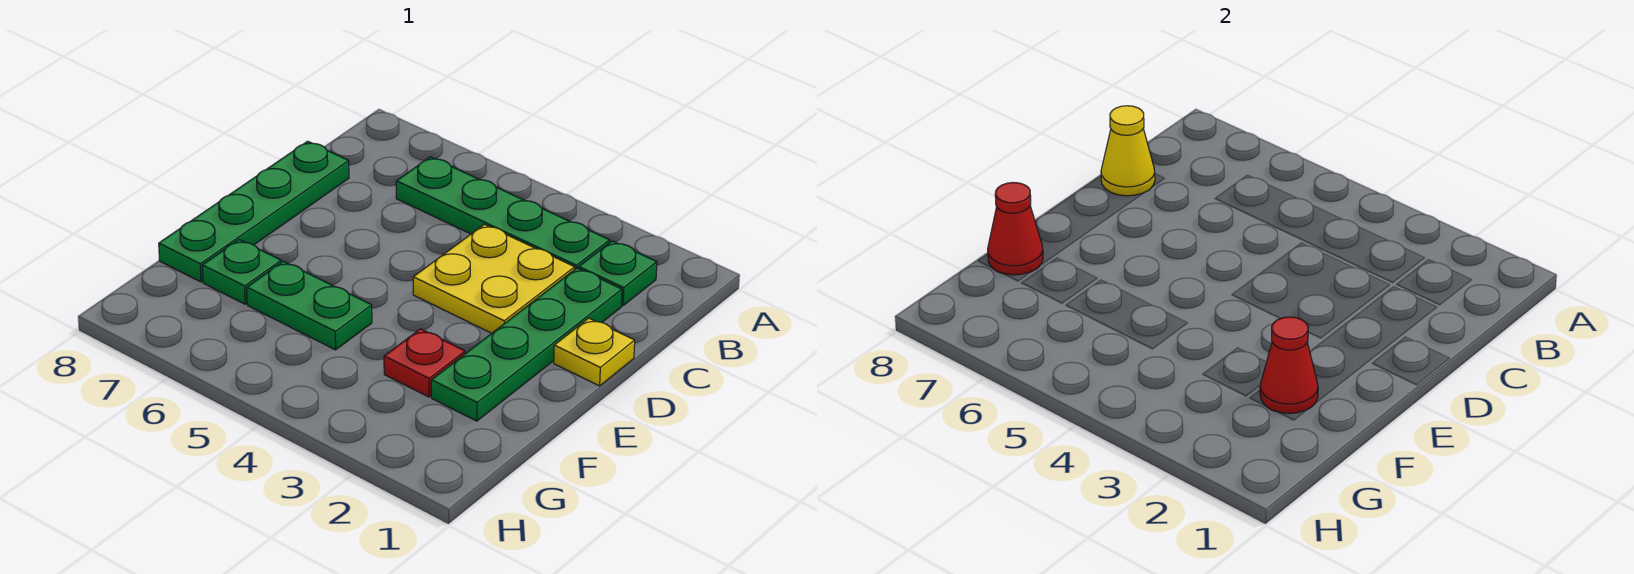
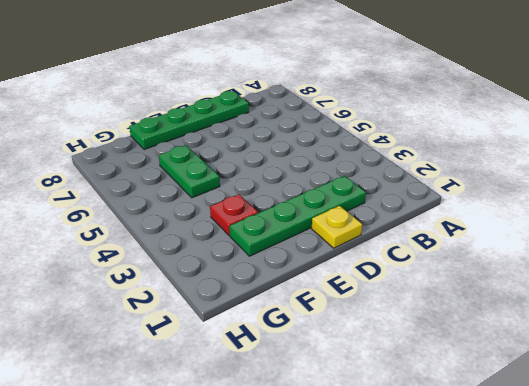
none -> green plate B2 level 1
none -> green plate B3:B6 level 1
none -> yellow plate C3:D4 level 1

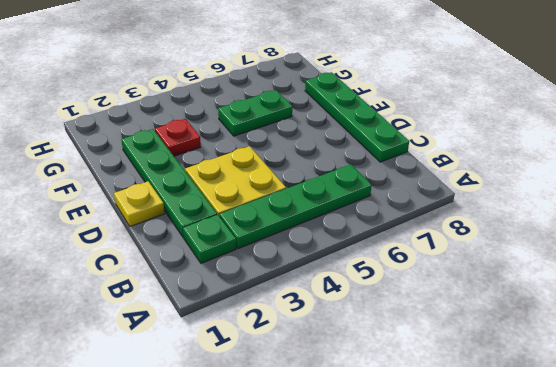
none -> green plate F7 level 1
none -> yellow cone C8 level 2
none -> red cone F2 level 2

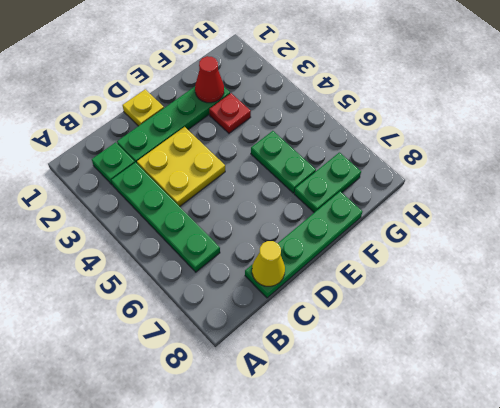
green plate F7:G7 level 1 -> green plate F7 level 1
none -> red cone F8 level 2

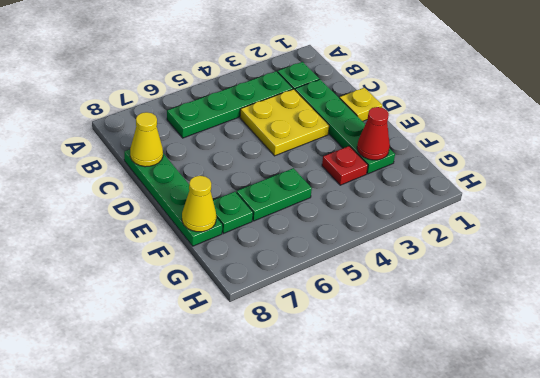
yellow cone F8 level 2 -> red cone F8 level 2

